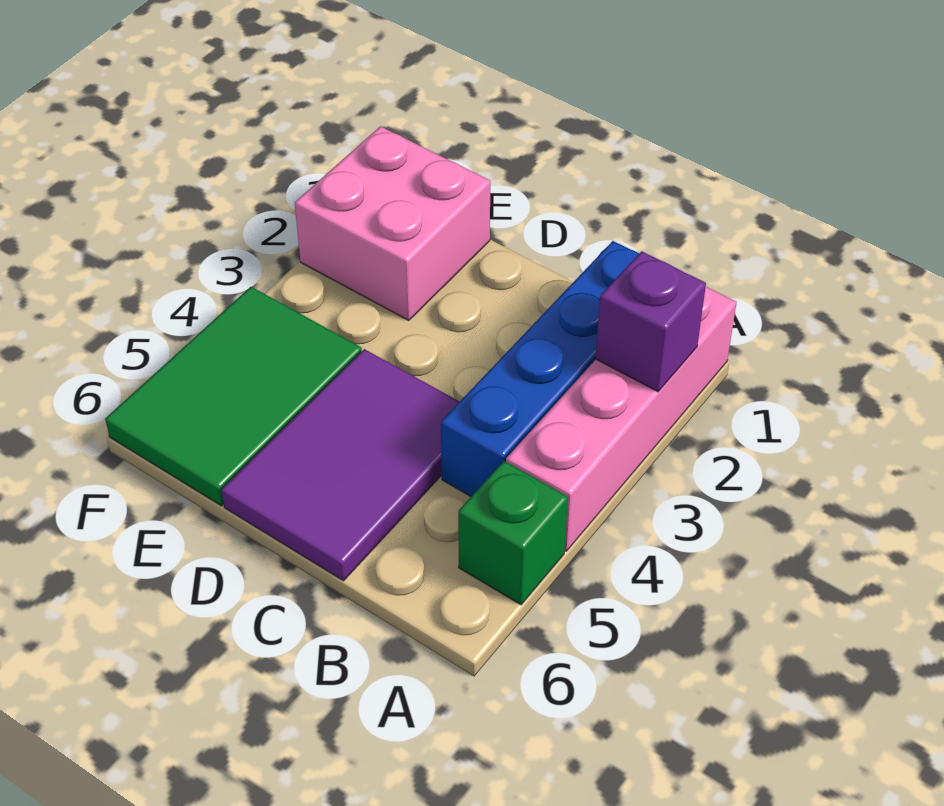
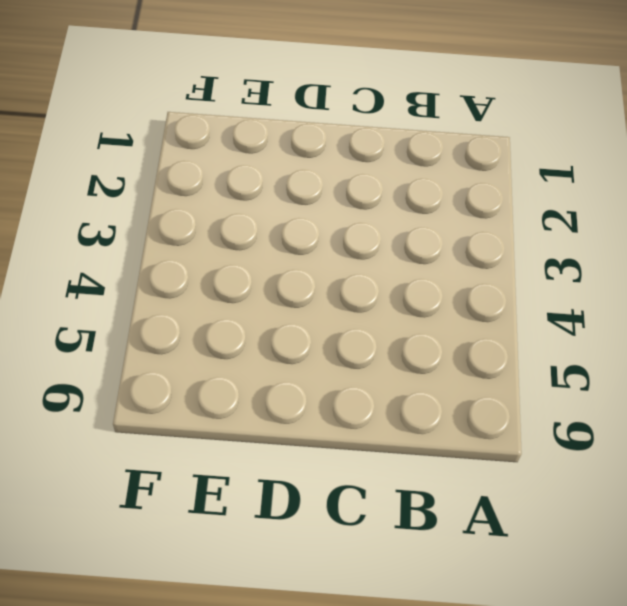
none -> pink brick A1:A4 level 1
none -> green brick A5 level 1

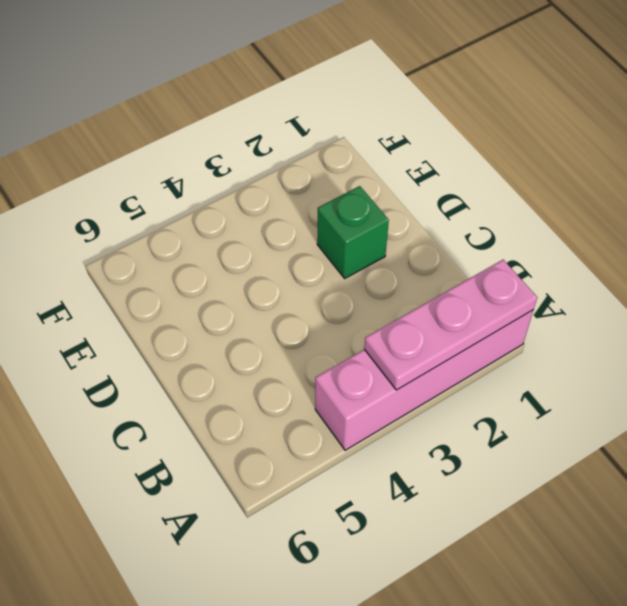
pink plate A1:A3 level 2 -> purple brick A2 level 2
green brick D2 level 1 -> green brick A5 level 1
none -> blue brick B1:B4 level 1
none -> purple tile C4:D6 level 1

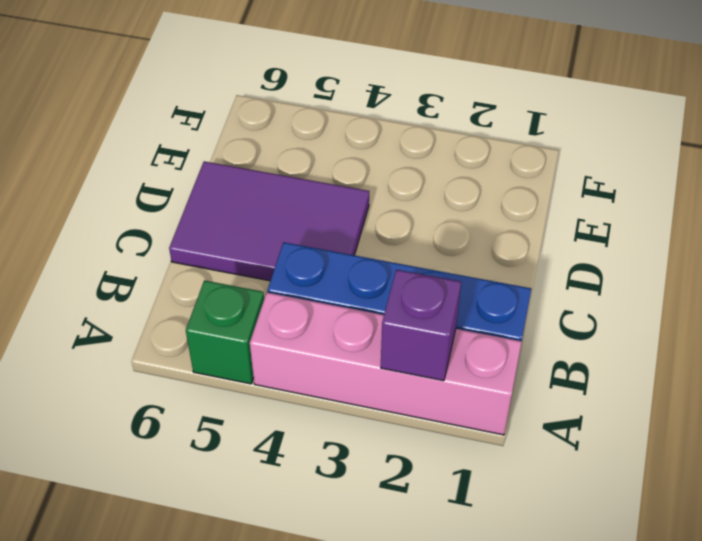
none -> pink brick E1:F2 level 1
none -> green tile E4:F6 level 1

